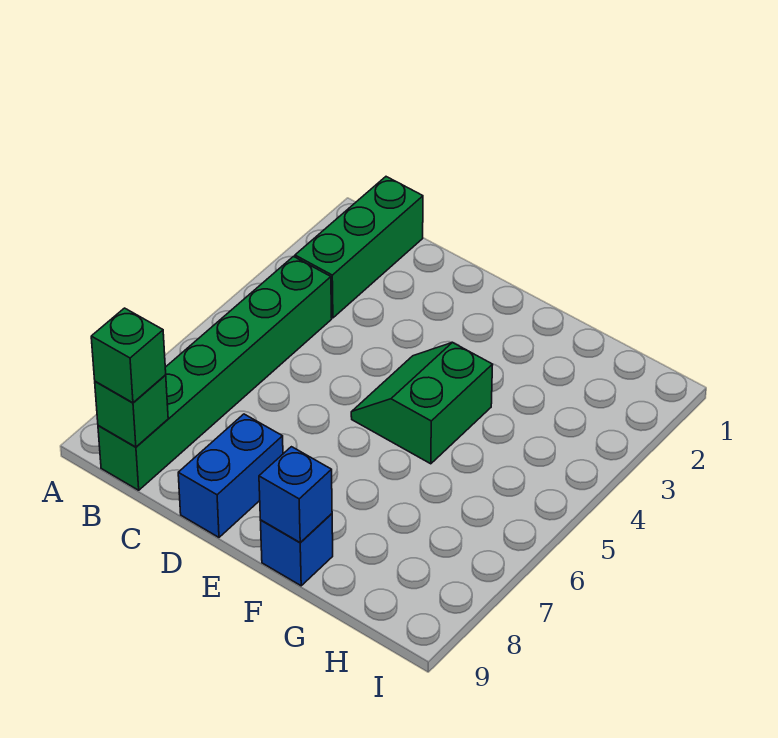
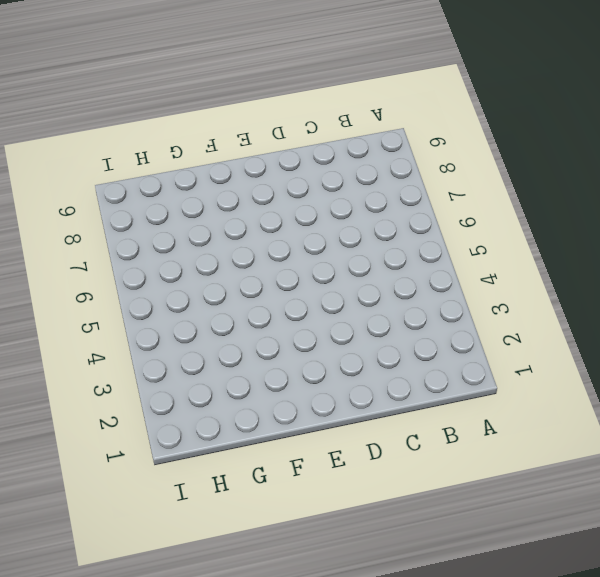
none -> green brick B1:B3 level 1
none -> green brick B4:B9 level 1

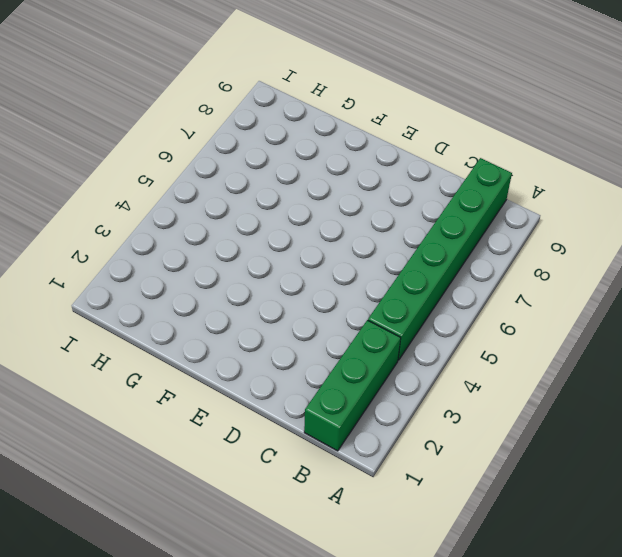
none -> blue brick D8:D9 level 1
none -> green slope E4:F5 level 1 top F

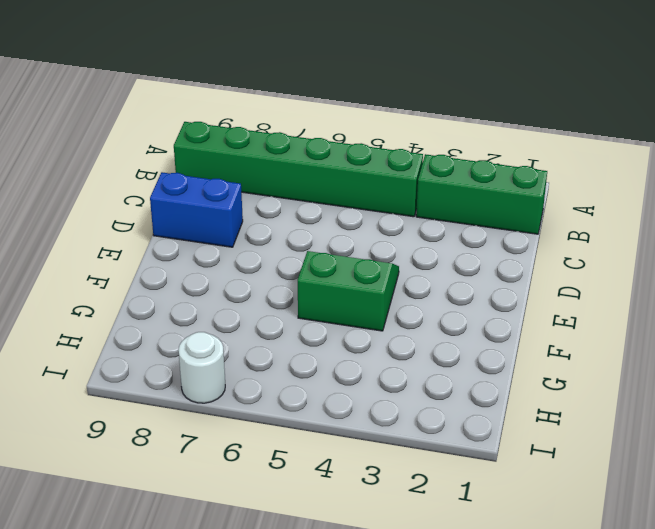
white round brick I7 level 1 -> none
none -> blue brick F9 level 1
none -> green brick B9 level 2

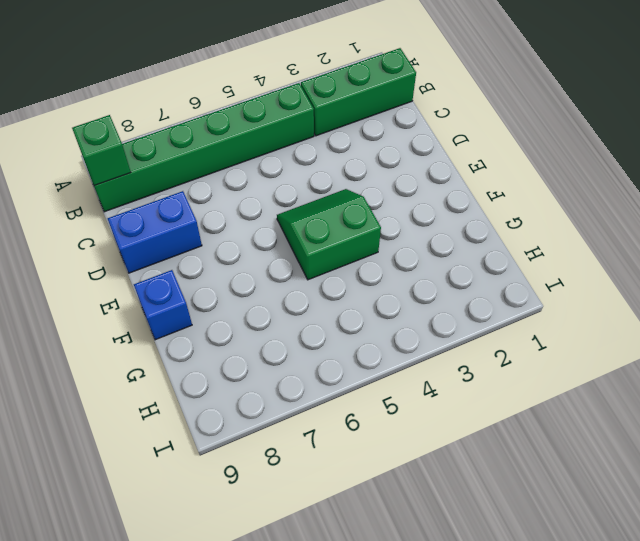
none -> blue brick F9 level 2
none -> green brick B9 level 3

